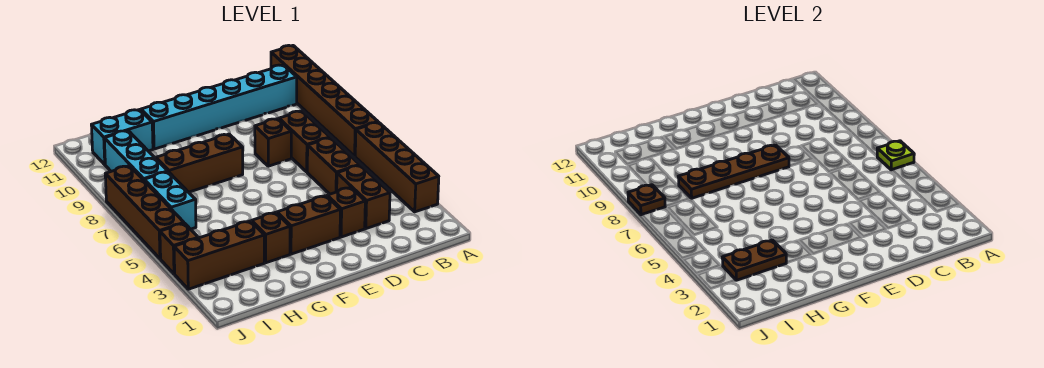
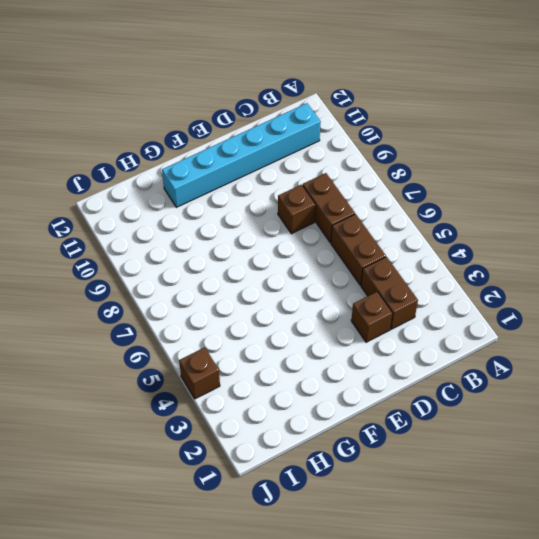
none -> brown brick A3:A6 level 1
none -> brown brick A7:A12 level 1
none -> brown brick E3:F3 level 1

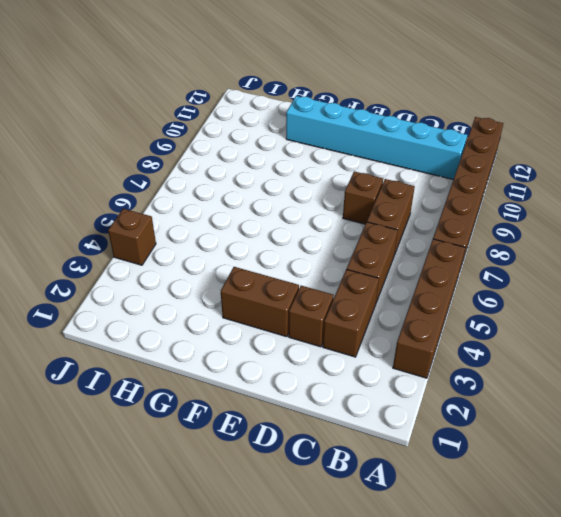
none -> brown brick F8:H8 level 1
none -> brown brick G3 level 1
none -> brown brick H3:J3 level 1

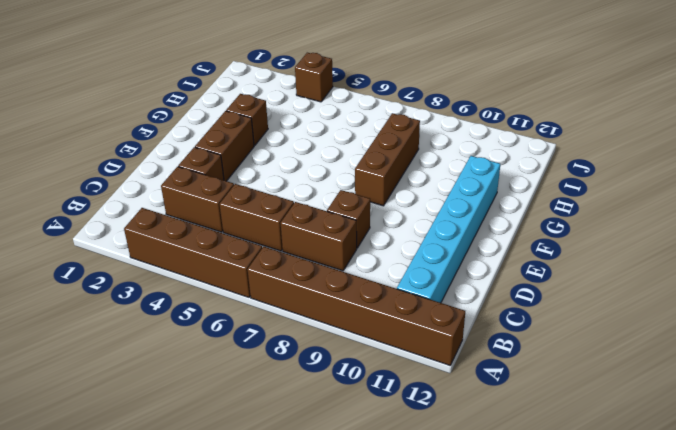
none -> brown brick H3:J3 level 1
none -> cyan brick H11:I11 level 1
none -> cyan brick I6:I7 level 1

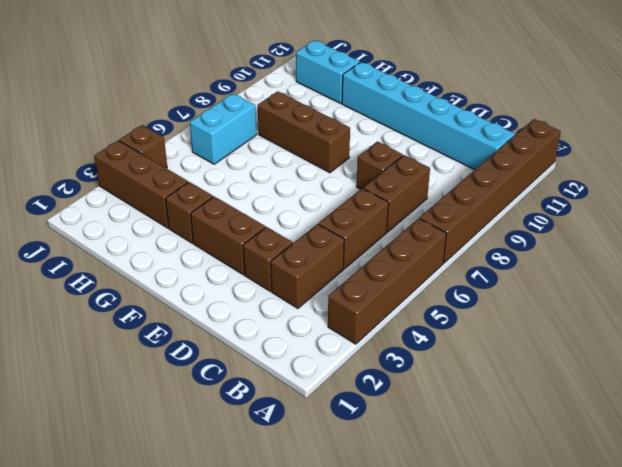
none -> cyan brick I8:I10 level 1
none -> brown brick J5:J8 level 1
none -> lime plate A6 level 2

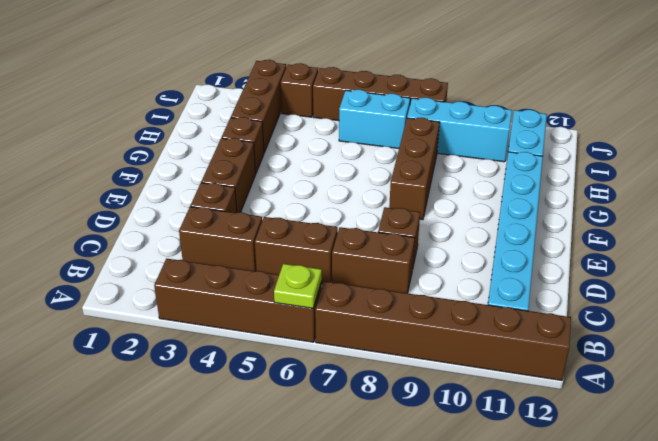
none -> brown plate E8:H8 level 2
none -> brown plate H3:I3 level 2
none -> brown plate J8 level 2

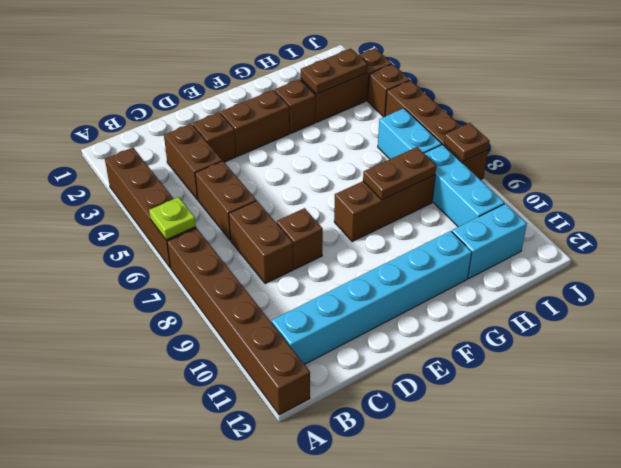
brown plate G8:H8 level 2 -> brown plate E8:H8 level 2

